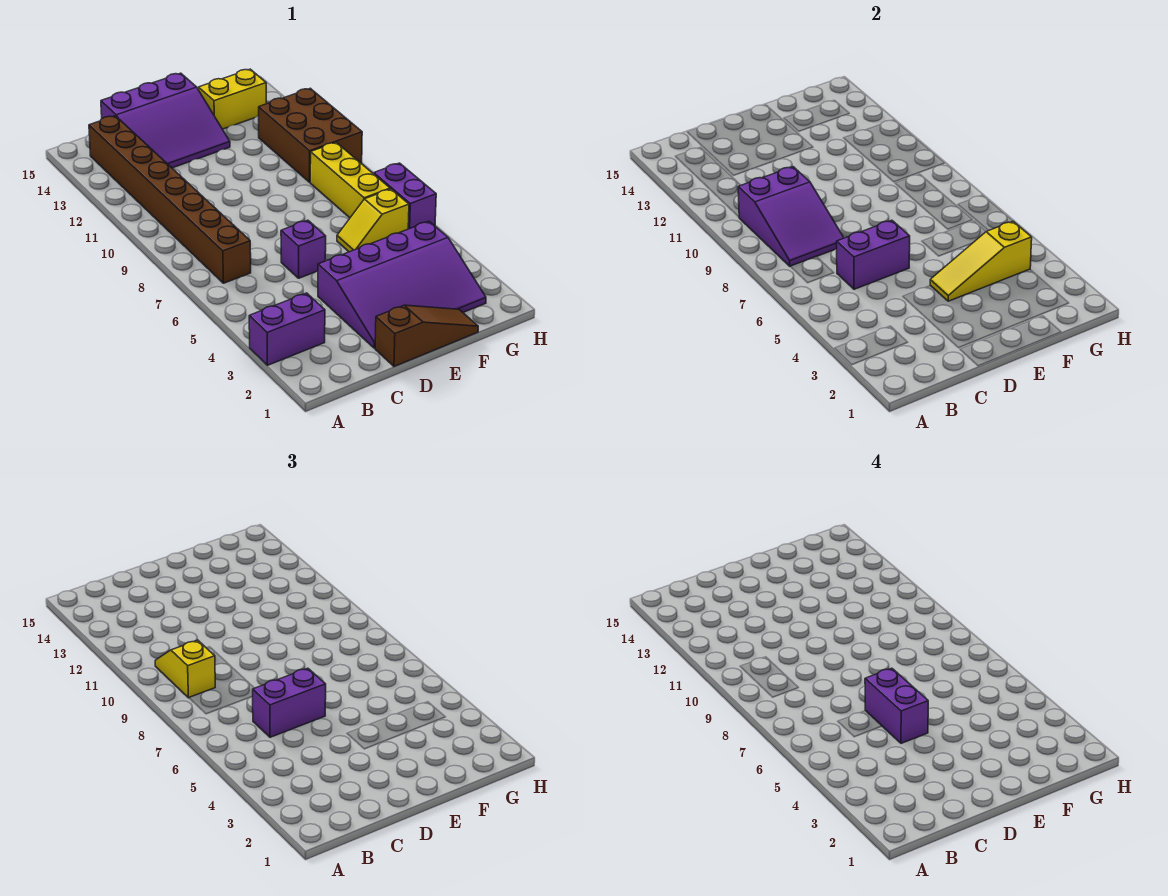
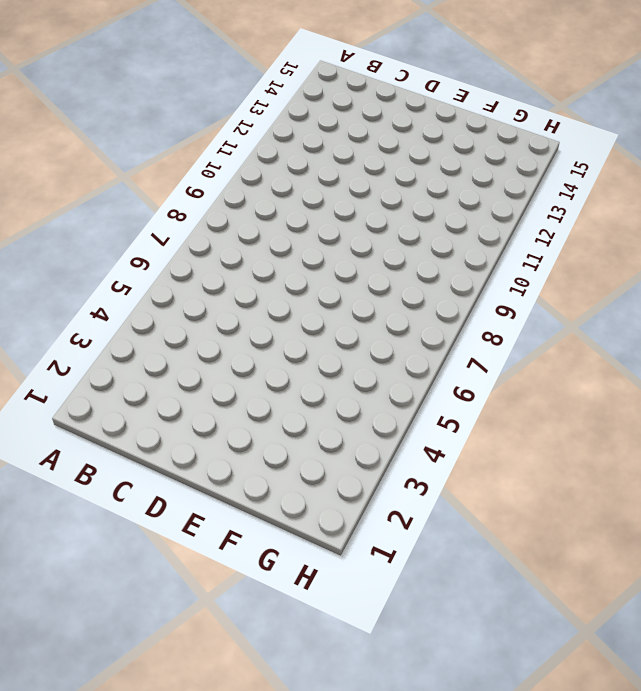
none -> purple brick A3:B3 level 1
none -> brown brick B7:B14 level 1
none -> purple slope C13:E15 level 1 top 15

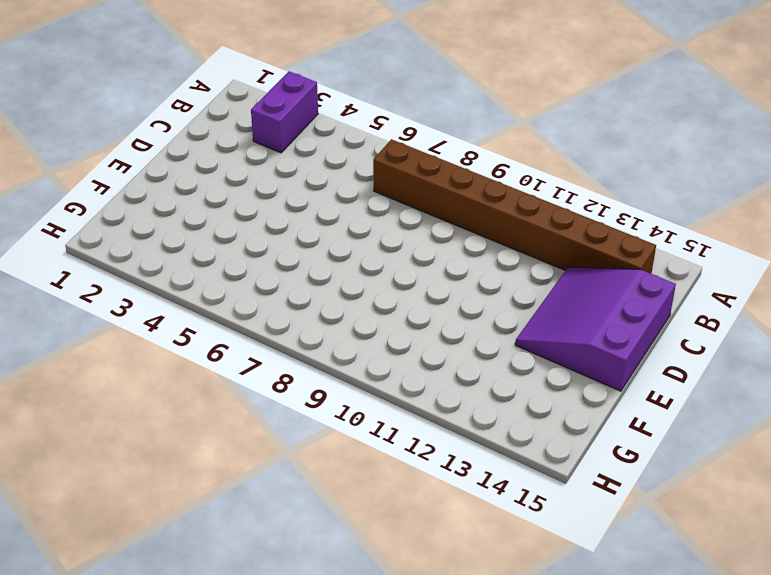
none -> brown slope D1:F1 level 1 top D
none -> purple slope D2:G4 level 1 top 4
none -> purple brick D6 level 1

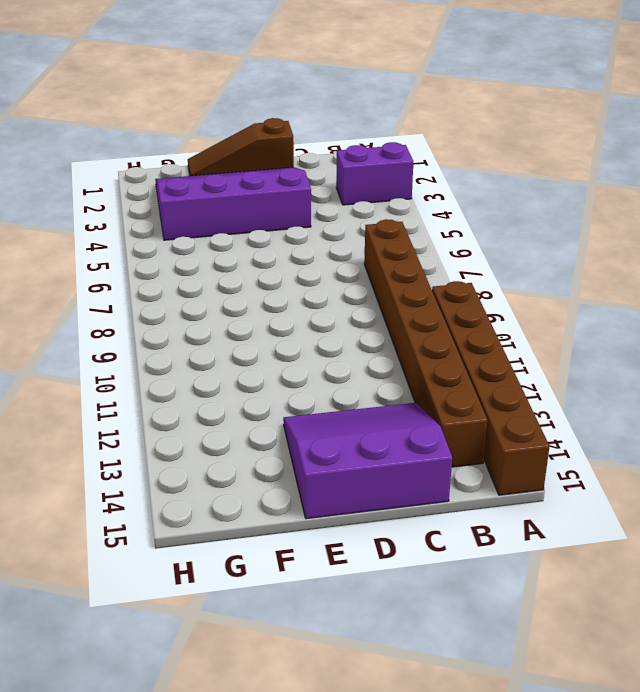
brown brick A10:A15 level 1 -> none
none -> purple brick D6 level 1
none -> yellow slope F6:G6 level 1 top G
none -> yellow brick F14:G14 level 1

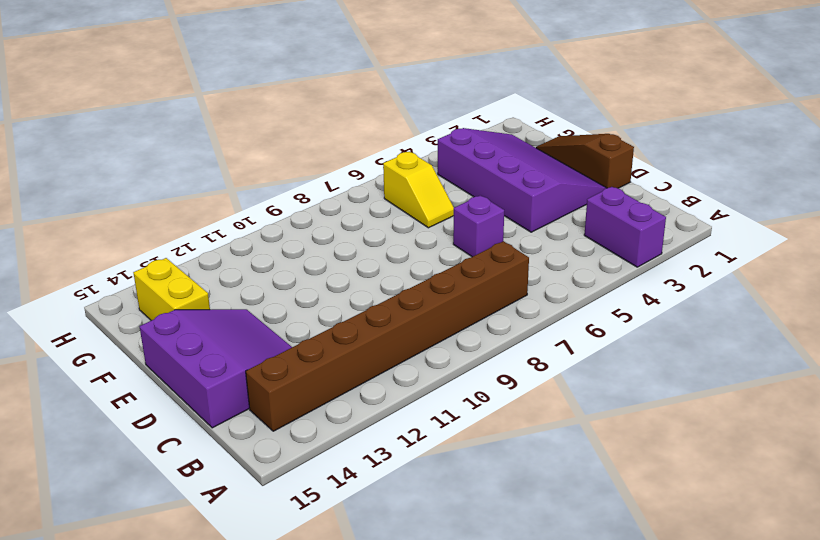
none -> yellow brick G7:G9 level 1
none -> brown brick G10:H12 level 1
none -> purple brick H6:H7 level 1

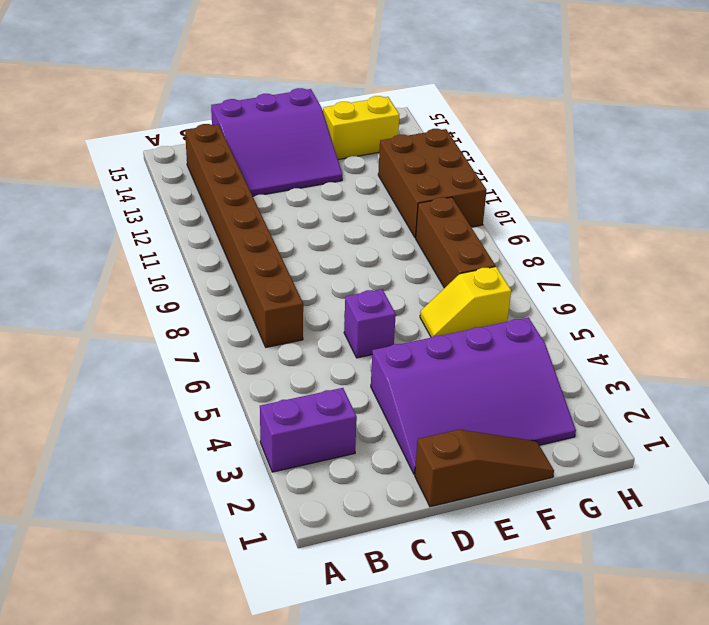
brown brick G7:G9 level 1 -> yellow brick G7:G9 level 1
none -> purple brick H6:H7 level 1
none -> purple slope B8:C10 level 2 top 10
none -> purple brick C6:D6 level 2

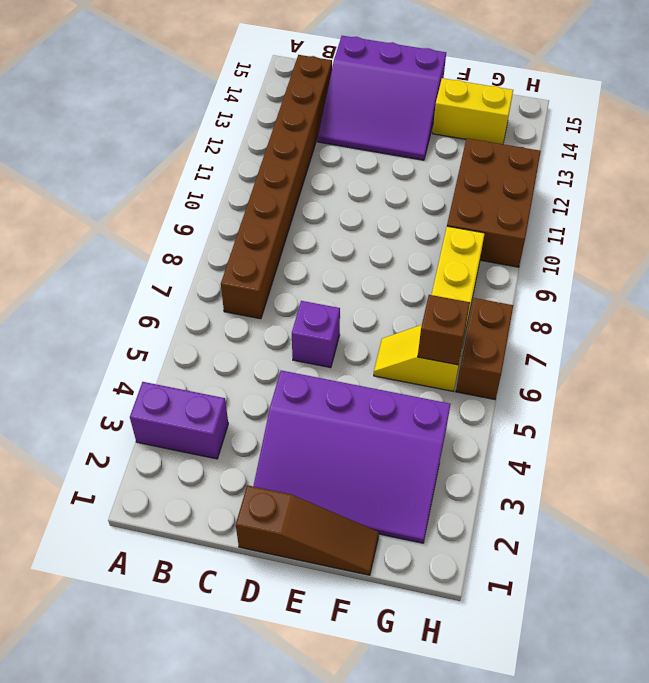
brown brick G6 level 2 -> none
brown brick H6:H7 level 1 -> purple brick H6:H7 level 1
none -> purple slope B8:C10 level 2 top 10
none -> purple brick C6:D6 level 2
none -> yellow slope E4:G4 level 2 top G

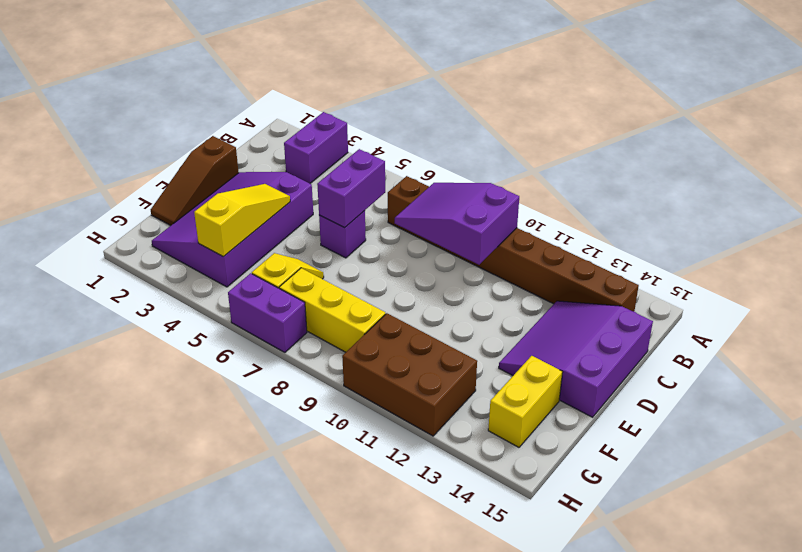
none -> yellow slope B9:B10 level 3 top 9
none -> purple brick C6:D6 level 3
none -> purple brick D5:D6 level 4

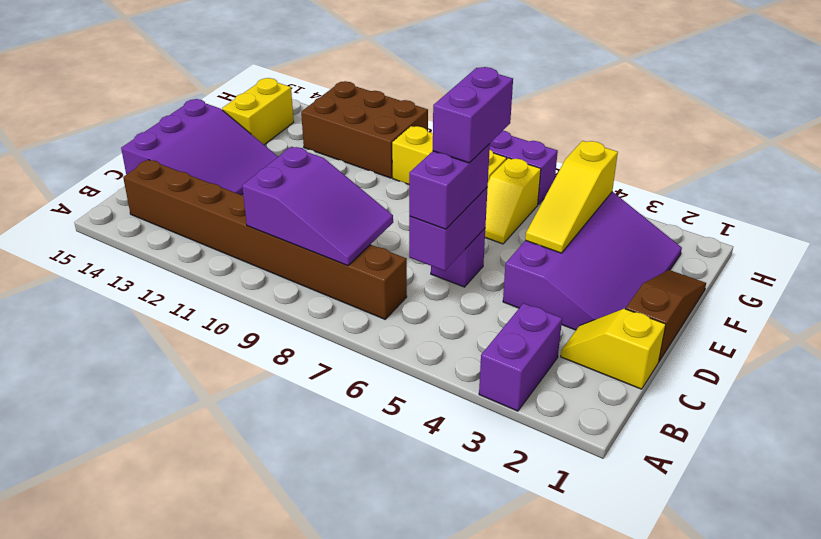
yellow slope C1:C2 level 1 top 1 -> yellow slope B9:B10 level 3 top 9
purple brick D6:E6 level 4 -> purple brick D5:D6 level 4

